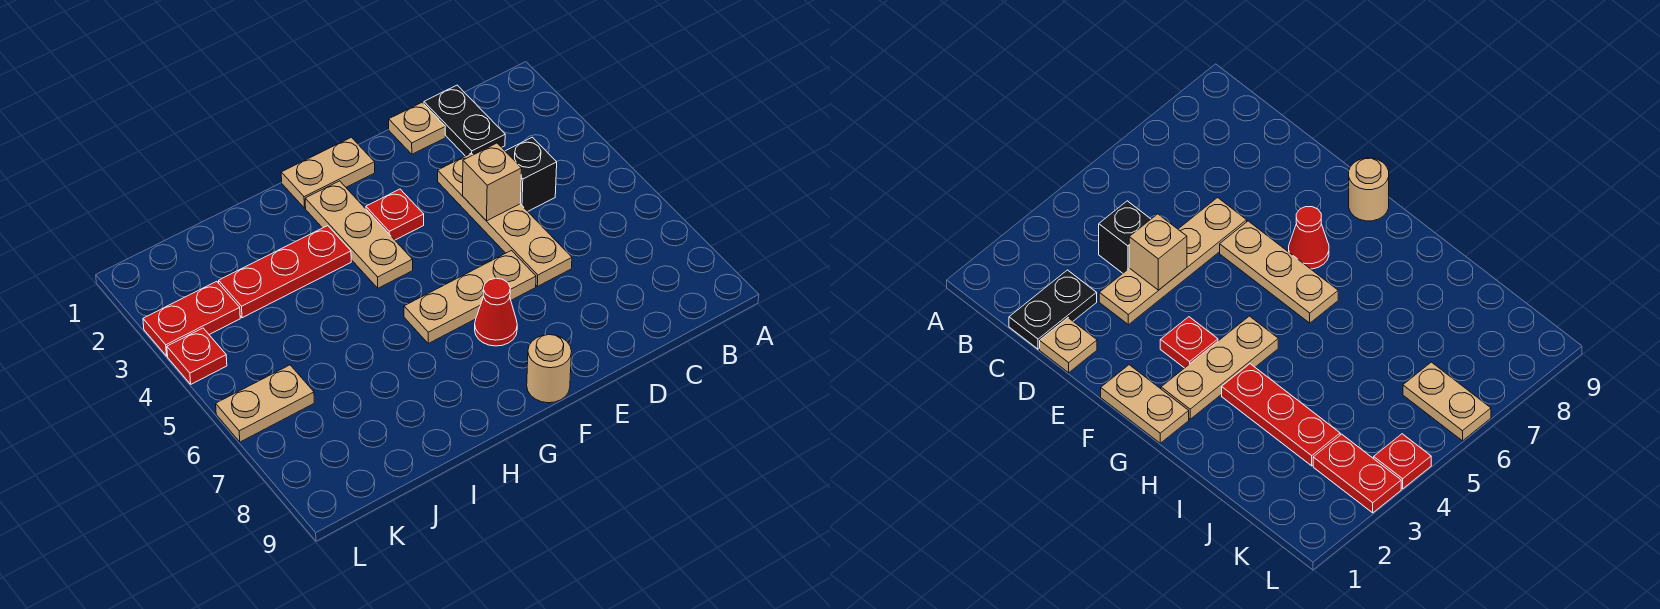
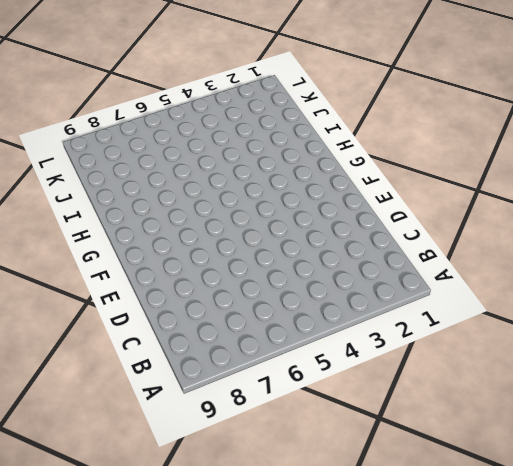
none -> black plate C1:C2 level 1
none -> black brick C4 level 1
none -> tan plate D1 level 1

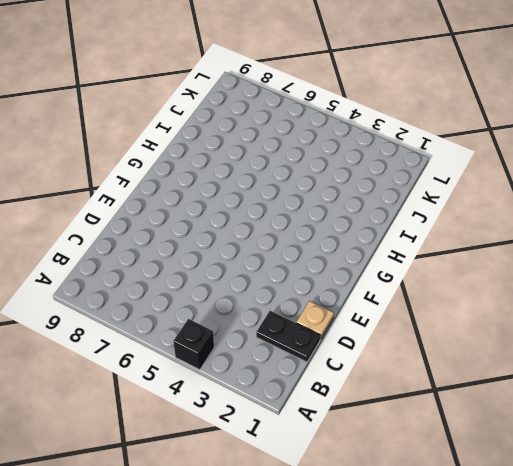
black brick A4 level 1 -> black brick C4 level 1
none -> tan plate D3:D6 level 1
none -> tan plate E6:G6 level 1
none -> tan plate F1:G1 level 1

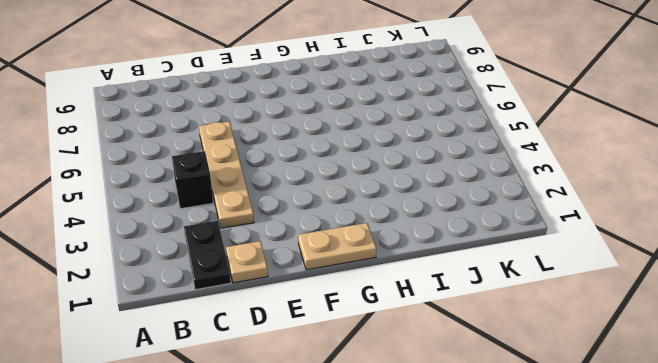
none -> tan plate E6:G6 level 1
none -> red plate F3 level 1
none -> red cone F7 level 1

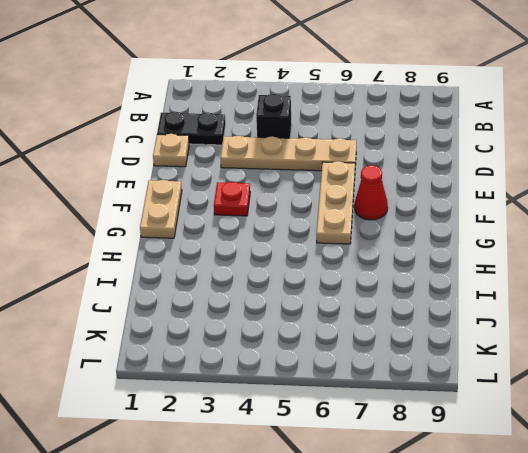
none -> tan round brick F9 level 1
none -> tan plate G2:G4 level 1
none -> red plate H3:J3 level 1

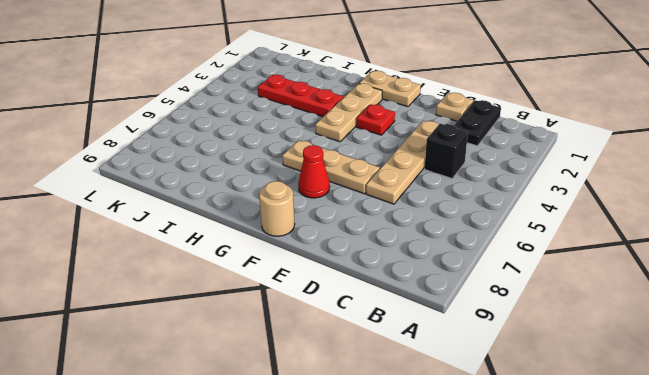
none -> red plate K3:L3 level 1
none -> tan plate K6:L6 level 1
none -> red plate L4 level 1

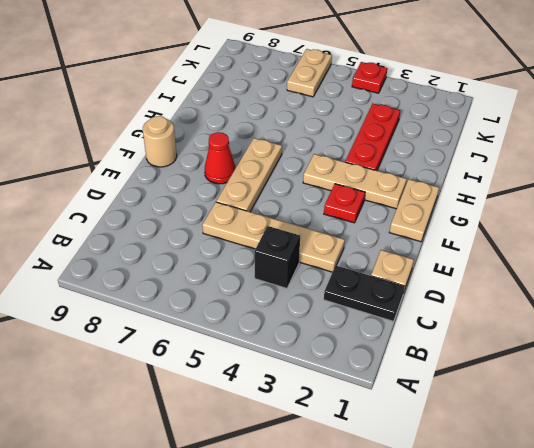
none -> red plate K3:L3 level 1
none -> tan brick D4 level 2

